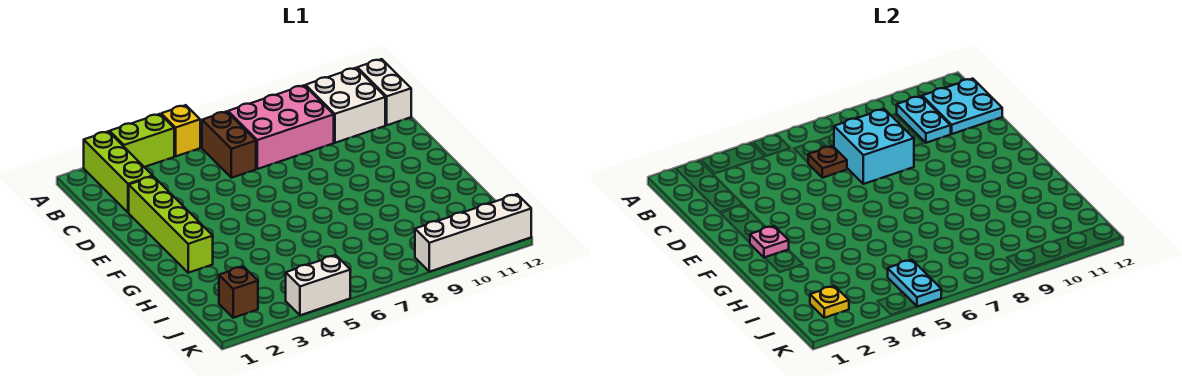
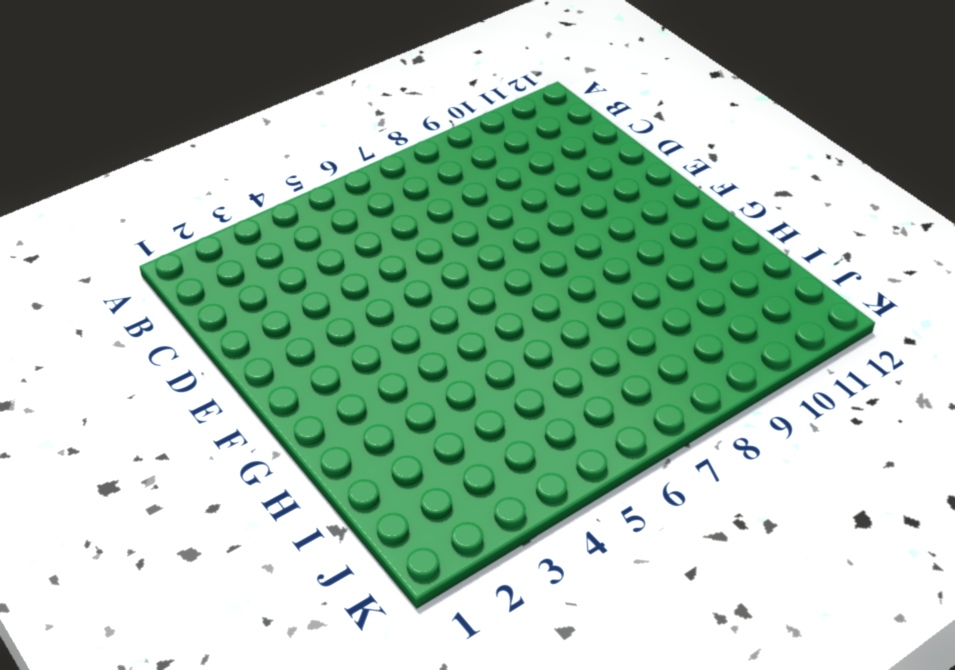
none -> lime brick A2:C2 level 1
none -> lime brick A3:A4 level 1
none -> yellow brick A5 level 1

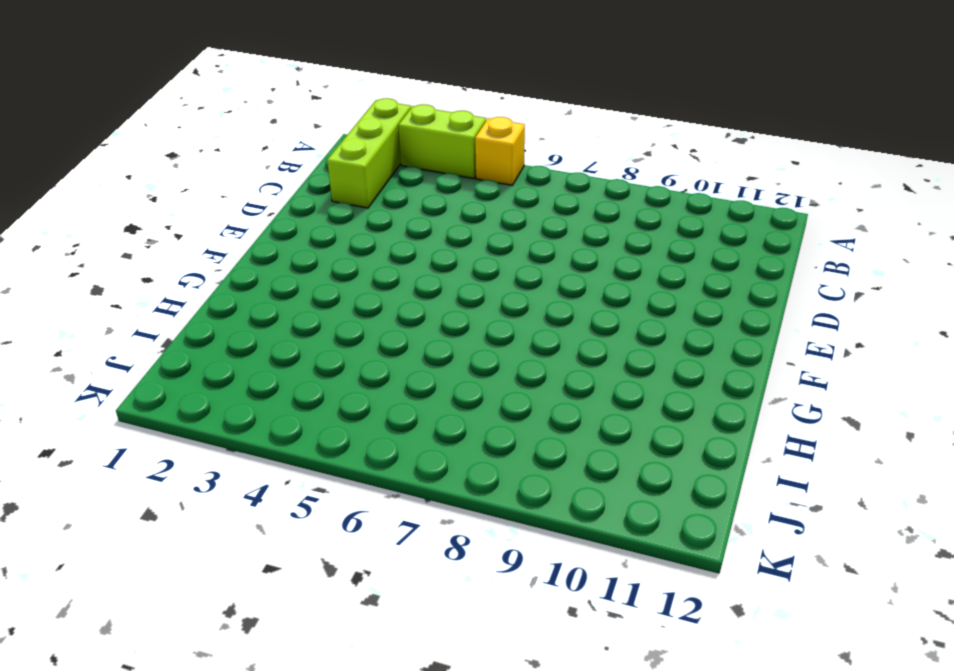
none -> brown brick B6:C6 level 1
none -> pink brick B7:C9 level 1
none -> white brick B10:C11 level 1

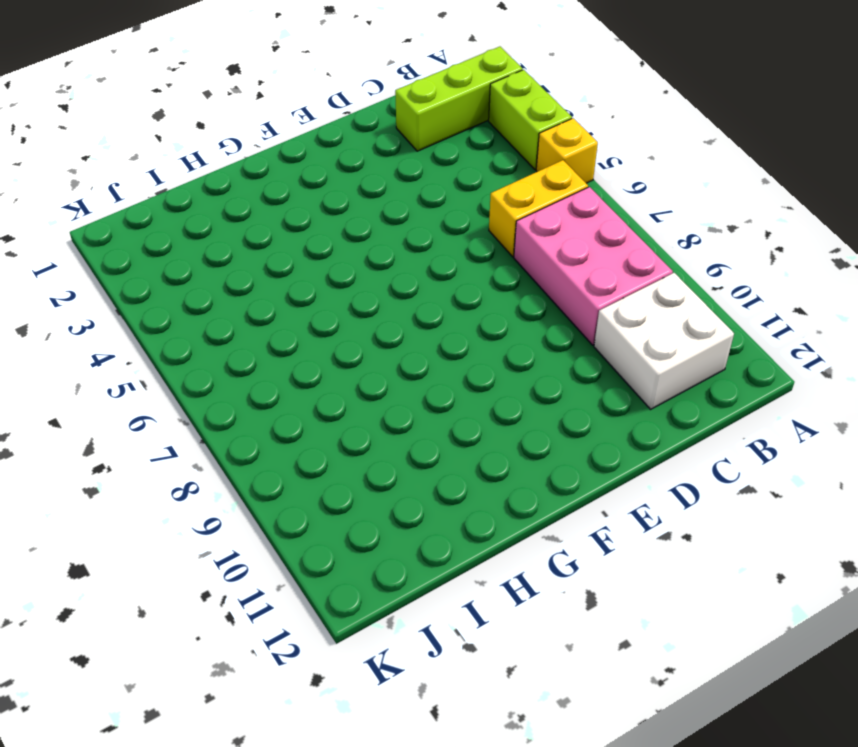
yellow brick B6:C6 level 1 -> brown brick B6:C6 level 1
none -> white brick B12:C12 level 1
none -> lime brick D2:G2 level 1
none -> brown brick J2 level 1

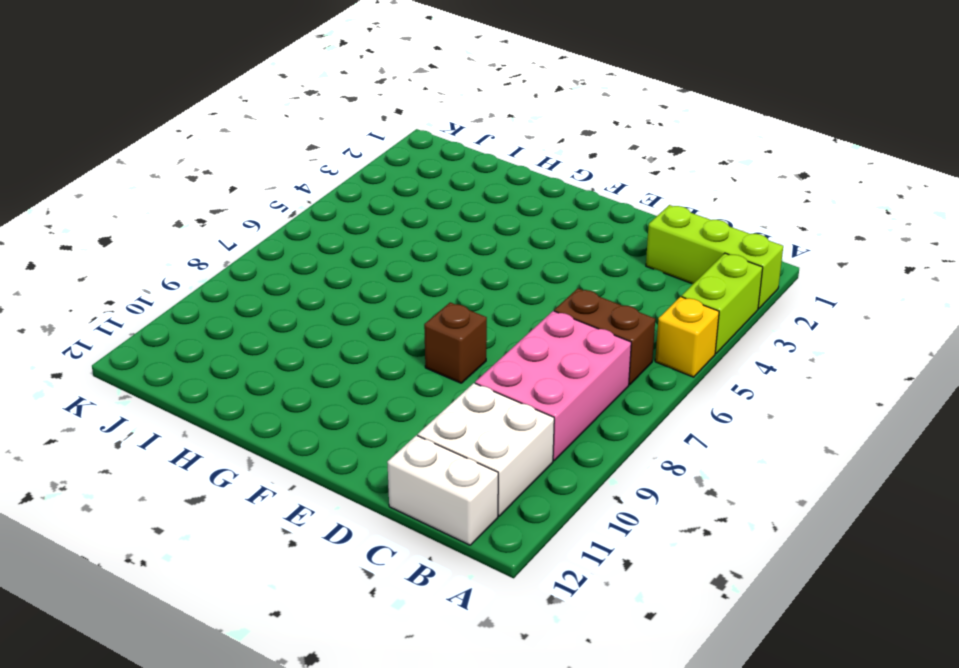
brown brick E8 level 1 -> brown brick J2 level 1
none -> lime brick D2:G2 level 1
none -> white brick K4:K5 level 1
none -> white brick K9:K12 level 1

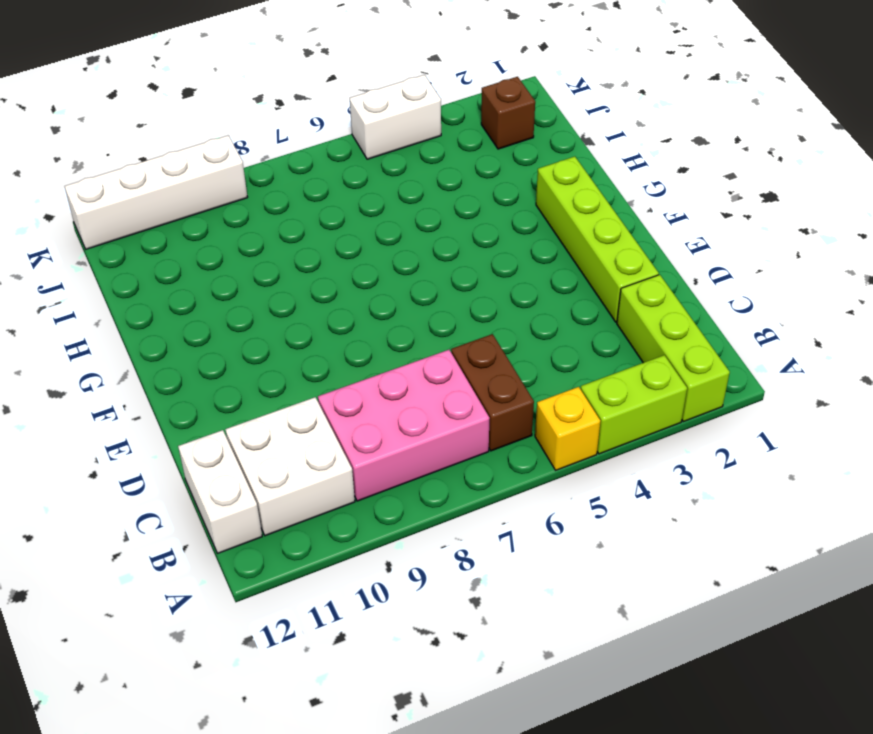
none -> cyan plate B10:C10 level 2
none -> cyan plate B11:C12 level 2
none -> brown plate C6 level 2

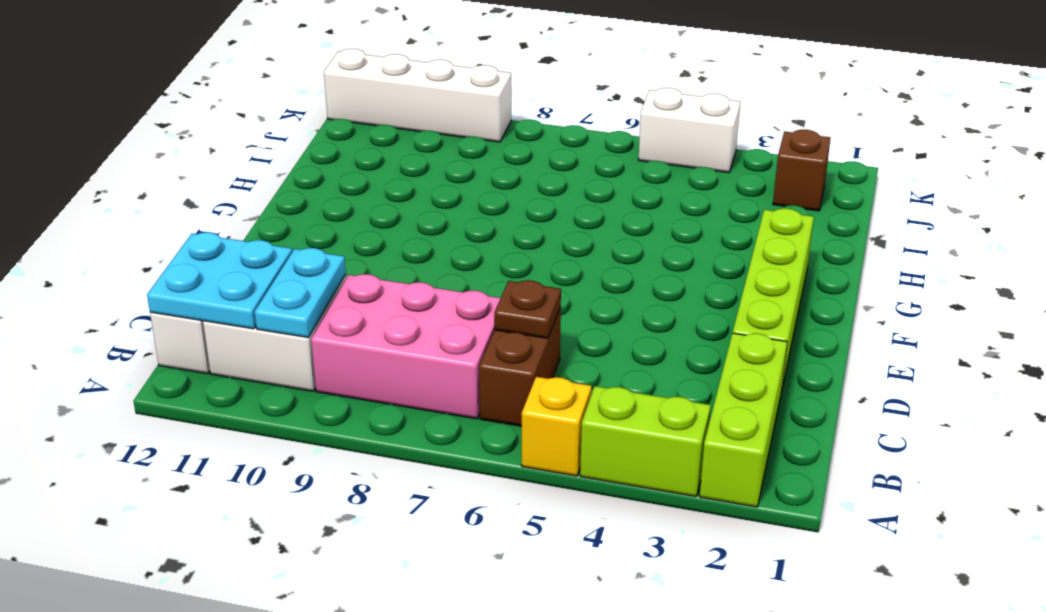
none -> cyan brick C7:D8 level 2
none -> pink plate F2 level 2
none -> yellow plate J2 level 2

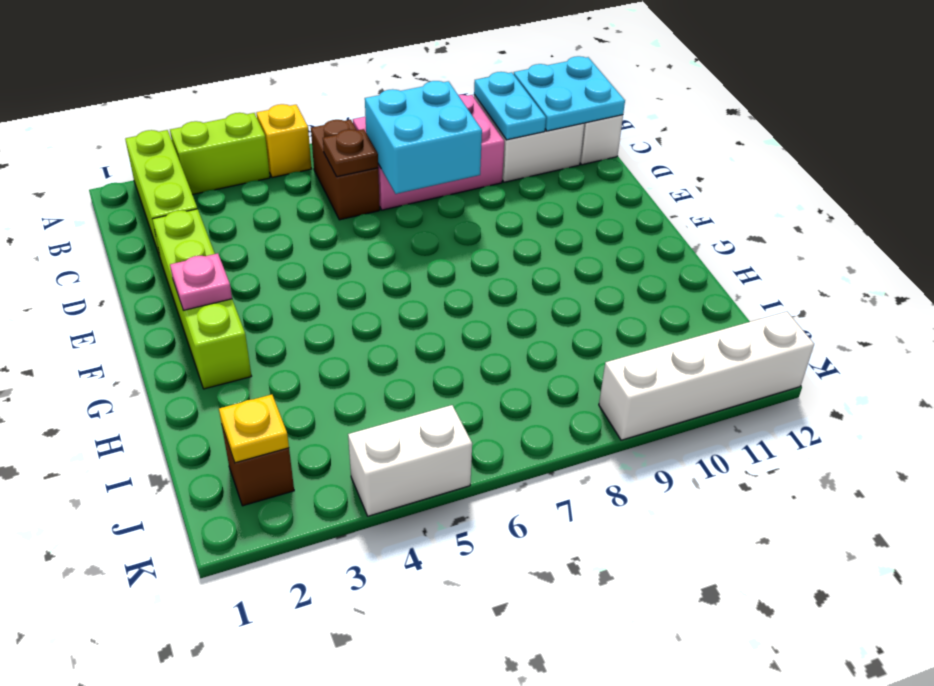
none -> cyan plate J5:K5 level 2

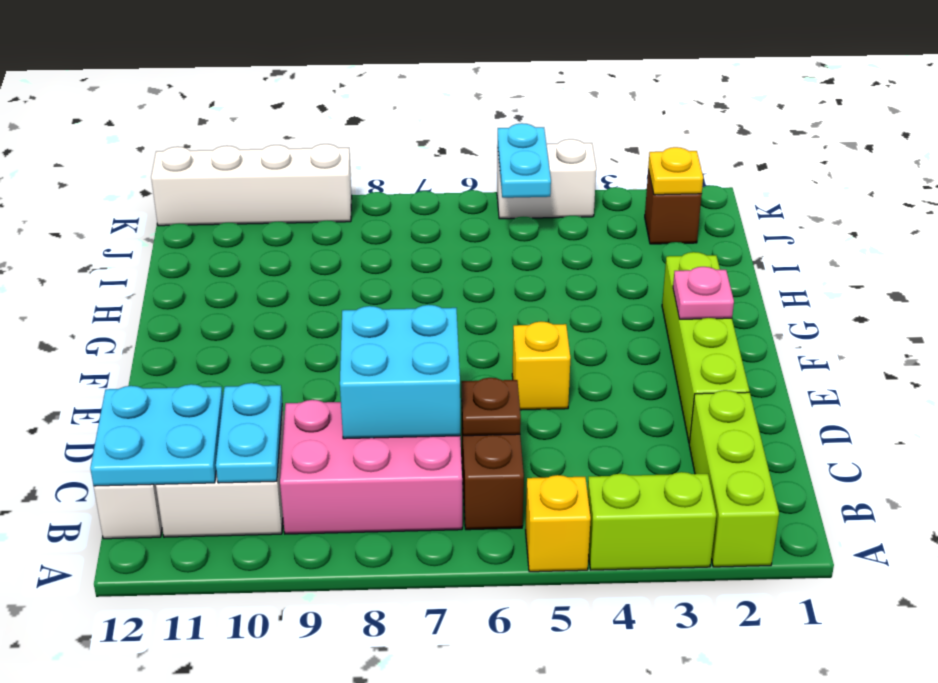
yellow brick E5 level 1 -> none

